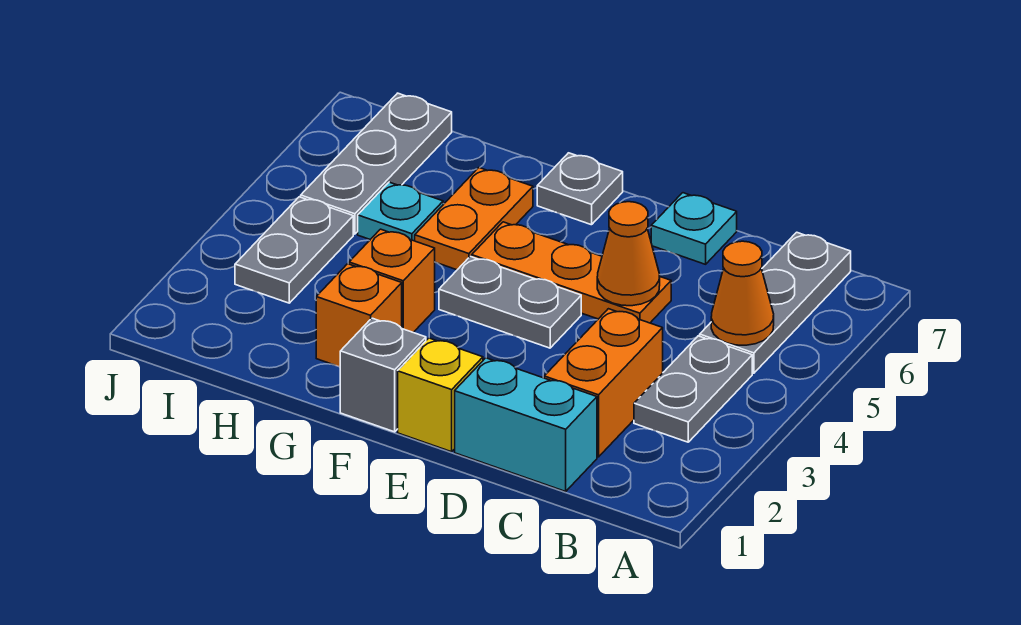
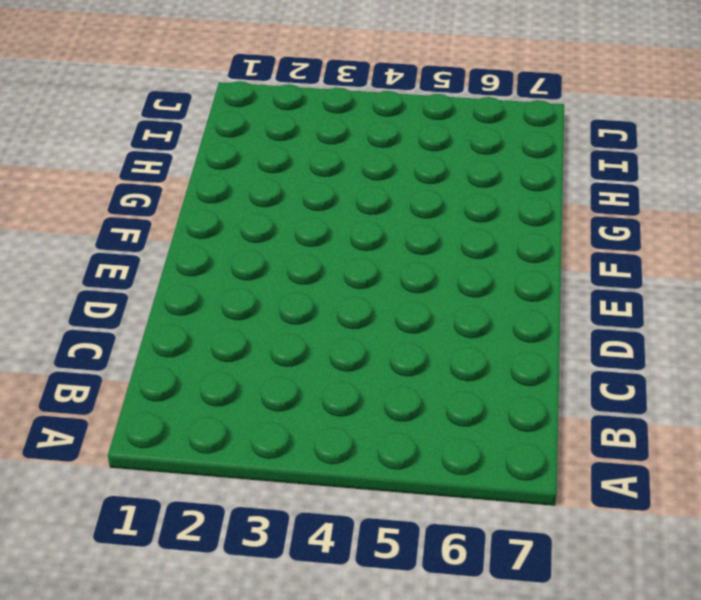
none -> grey plate B3:B4 level 1
none -> grey plate B5:B7 level 1
none -> cyan brick C1:D1 level 1

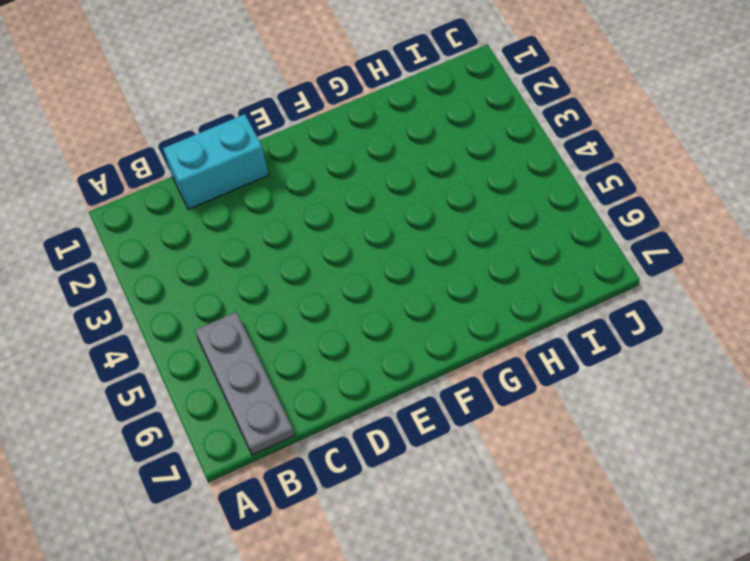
none -> grey plate B3:B4 level 1
none -> orange brick C2:C3 level 1
none -> orange plate D5:F5 level 1

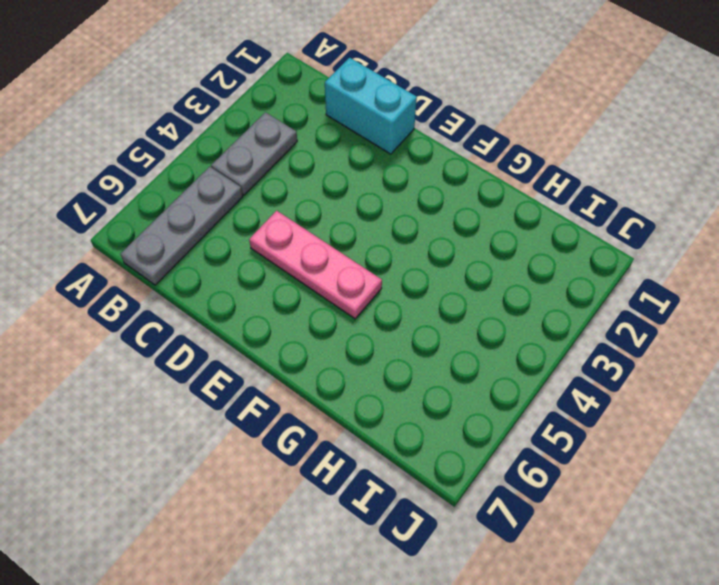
pink plate D5:F5 level 1 -> orange plate D5:F5 level 1
none -> orange brick C2:C3 level 1
none -> cyan plate D7 level 1
none -> yellow brick E1 level 1

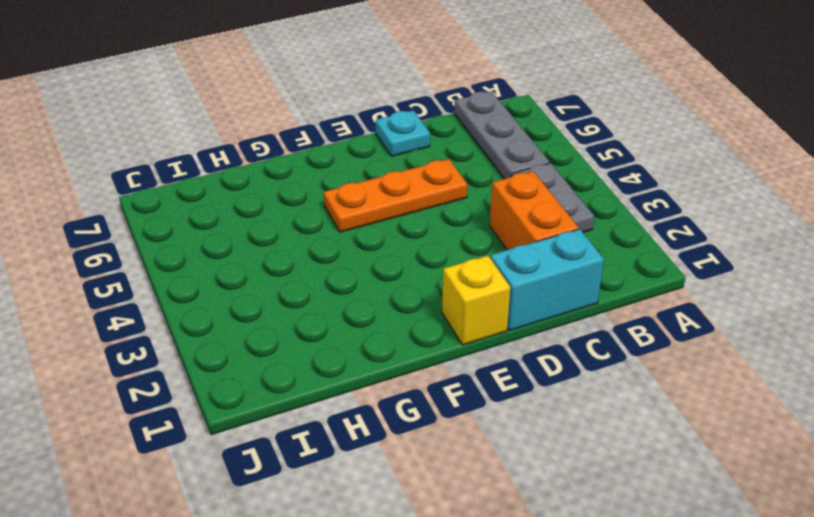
none -> grey plate E4:F4 level 1
none -> grey brick F1 level 1
none -> grey plate F7 level 1

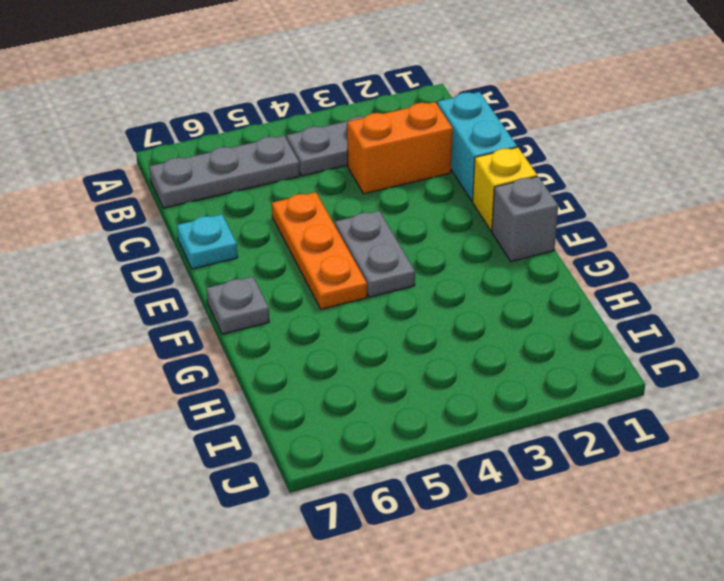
none -> orange brick G2 level 1
none -> orange brick G3 level 1
none -> orange plate G5:G6 level 1

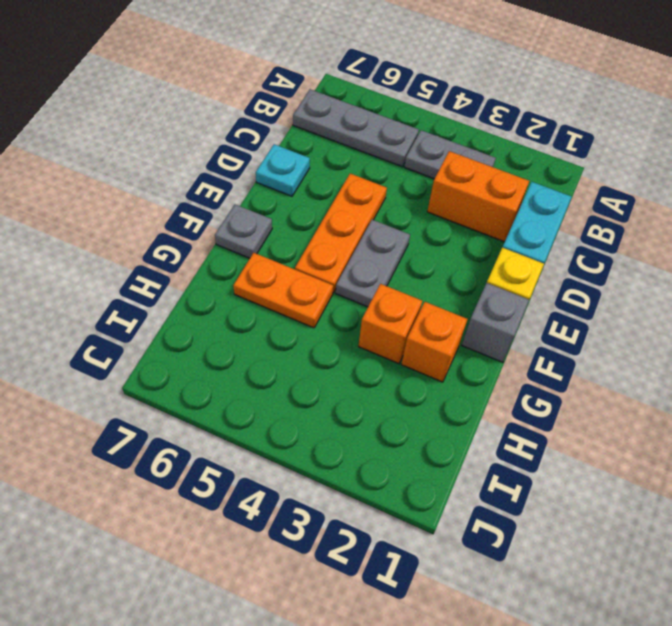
none -> cyan plate H5 level 1
none -> grey plate I3:I4 level 1
none -> grey plate I5:I7 level 1

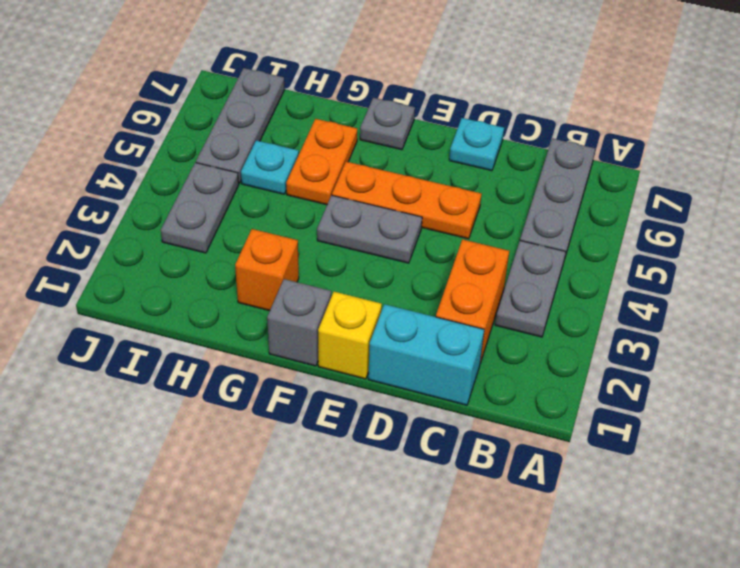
none -> orange brick G3 level 1
none -> orange cone B5 level 2
none -> orange cone D5 level 2

